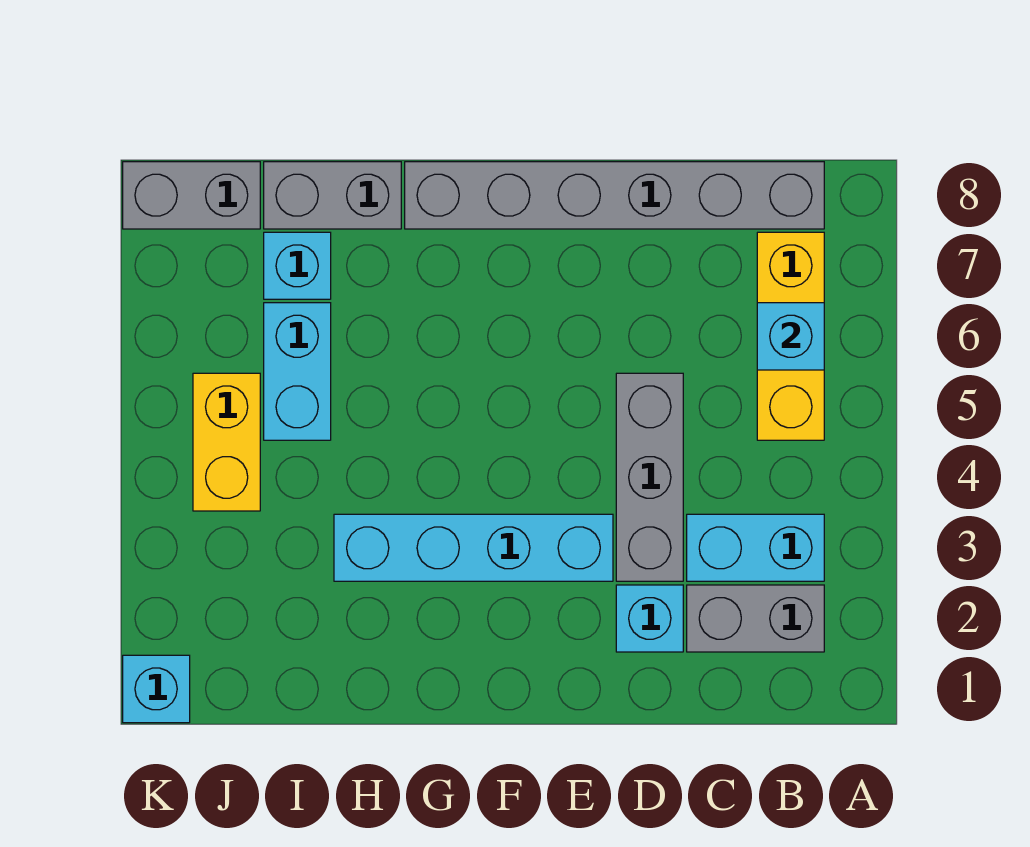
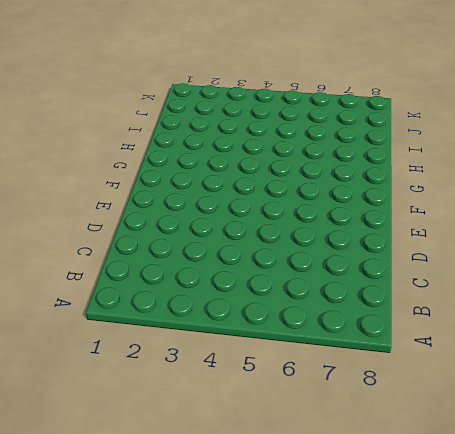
none -> grey brick B2:C2 level 1
none -> cyan brick B3:C3 level 1
none -> yellow brick B5:B7 level 1

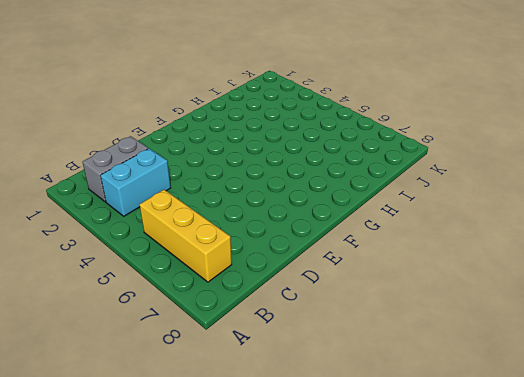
none -> grey brick B8:G8 level 1
none -> cyan brick D2 level 1
none -> grey brick D3:D5 level 1

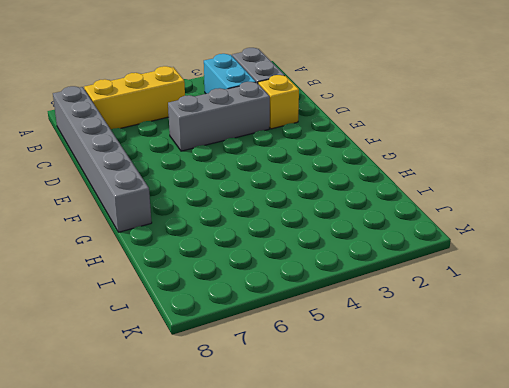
yellow brick D2 level 1 -> cyan brick D2 level 1
none -> cyan brick E3:H3 level 1
none -> grey brick H8:I8 level 1
none -> cyan brick I5:I6 level 1

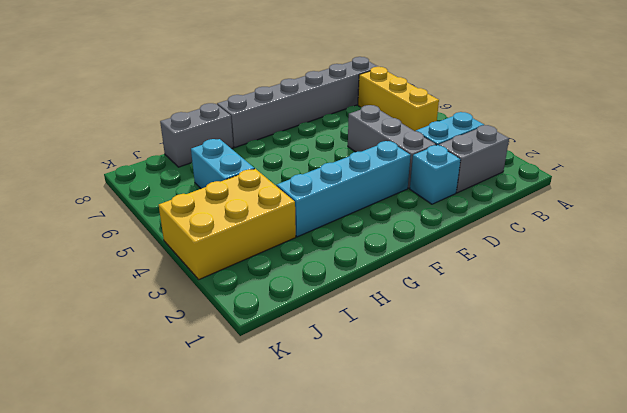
yellow brick I3:K4 level 1 -> yellow brick J4:J5 level 1
none -> cyan brick I7 level 1
none -> grey brick J8:K8 level 1
none -> cyan brick K1 level 1

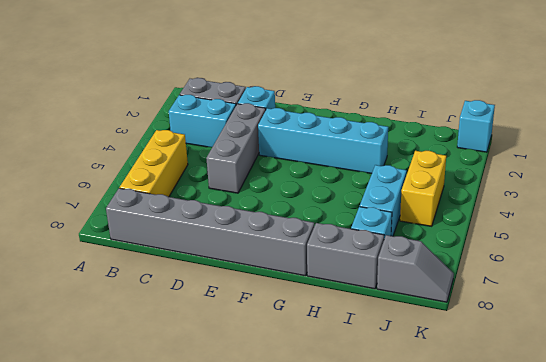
grey slope J8:K8 level 1 top J -> grey brick J8:K8 level 1
none -> cyan brick B6 level 2

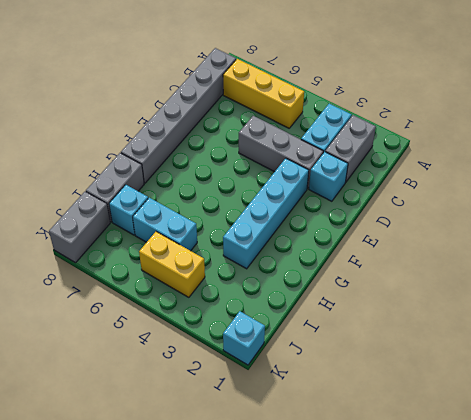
none -> cyan brick B6 level 2

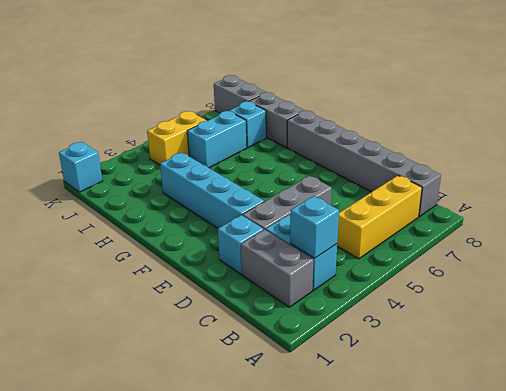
cyan brick B3 level 2 -> cyan brick B6 level 2

